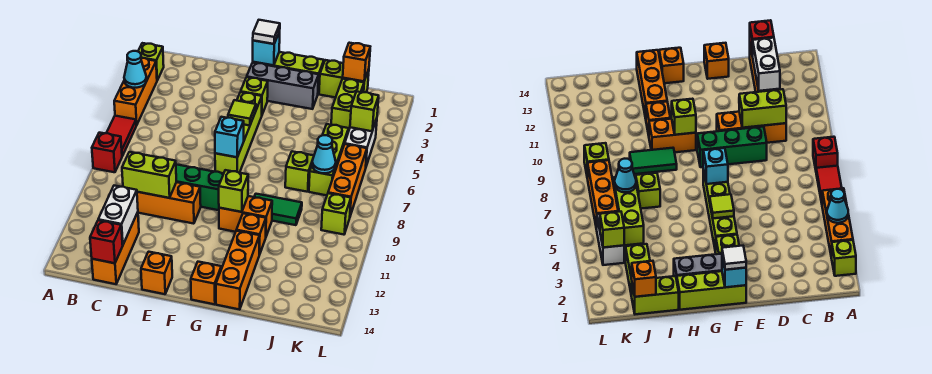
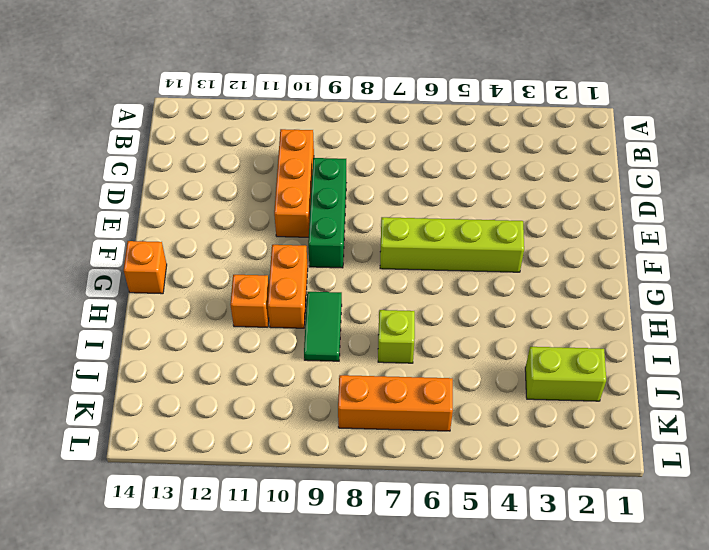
none -> lime brick A2 level 1
none -> orange brick A3:A5 level 1
none -> red tile A6:A7 level 1
none -> red brick A8 level 1

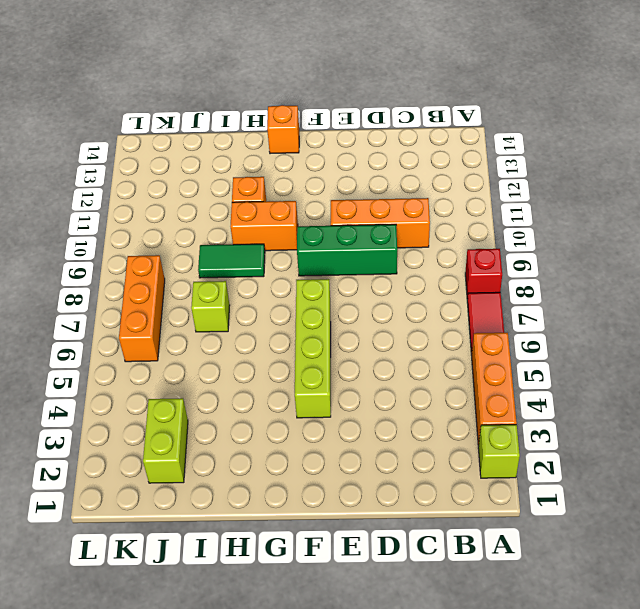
none -> orange brick C12:C14 level 1
none -> orange brick E14 level 1
none -> lime brick F1:H1 level 1
none -> grey brick F2:H2 level 1

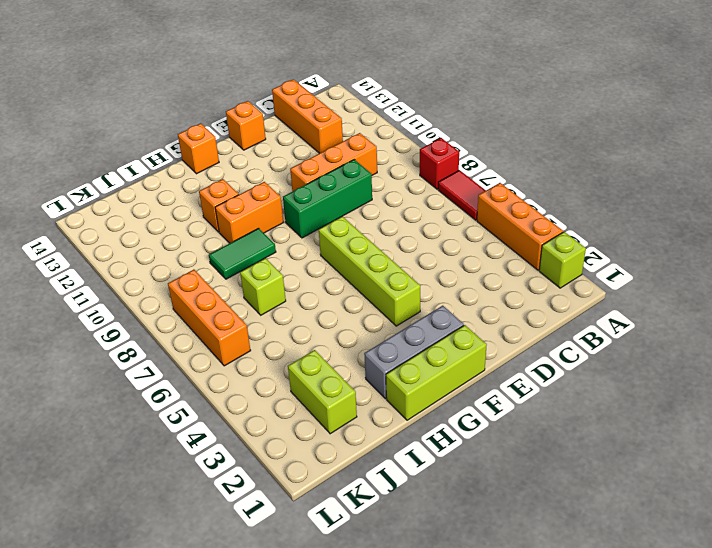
none -> lime brick F3 level 1
none -> orange brick H12:H14 level 1
none -> lime brick I1:J1 level 1
none -> lime brick J5:J7 level 1

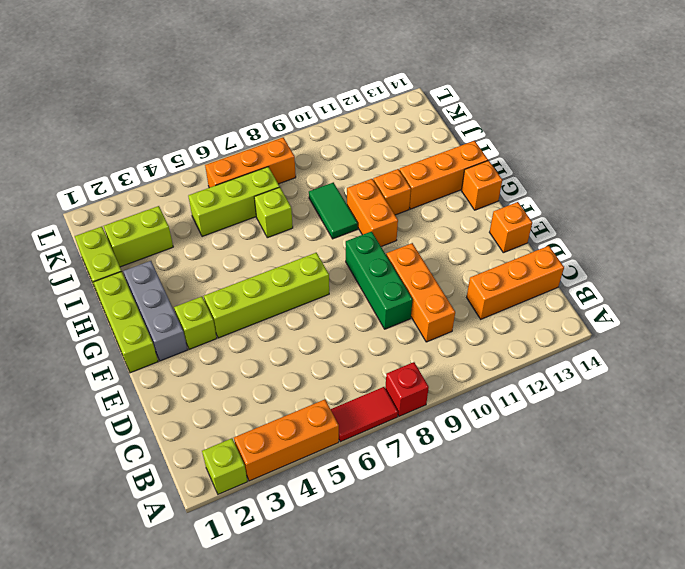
none -> white brick K4:K5 level 1
none -> lime brick K9 level 1
none -> cyan cone A4 level 2
none -> lime brick C10:D10 level 2

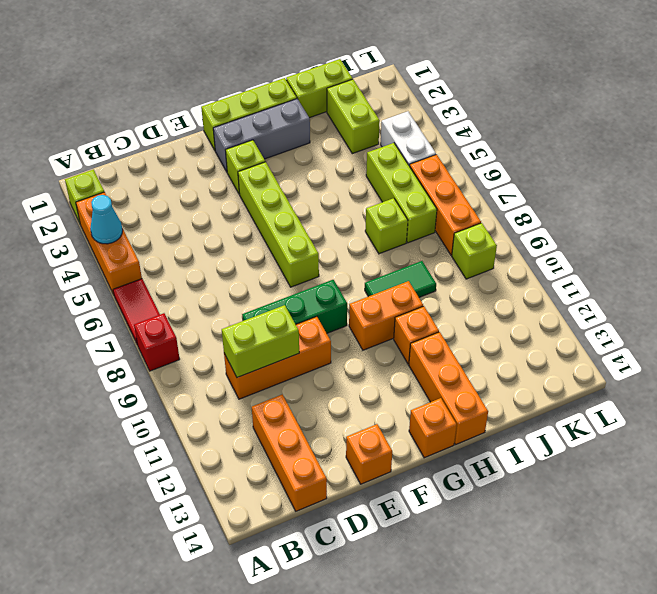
none -> white brick C12:C13 level 2
none -> red brick C14 level 2
none -> cyan brick F1 level 2
none -> lime tile F5 level 2

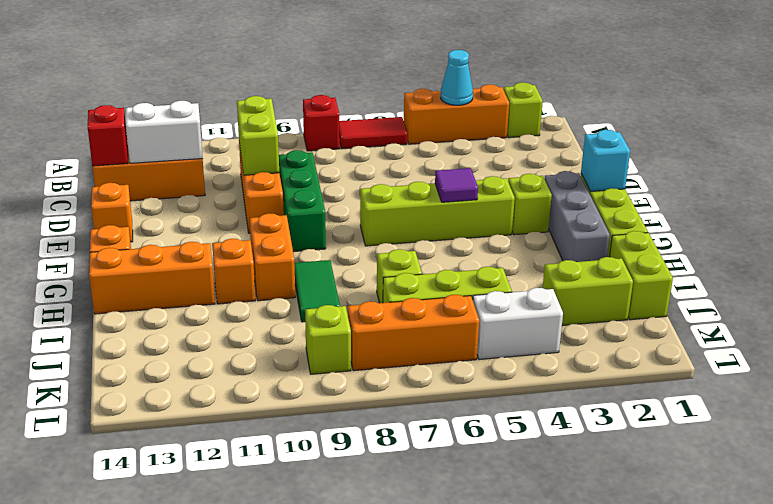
purple tile F5 level 2 -> lime tile F5 level 2
none -> cyan brick F7 level 2
none -> lime brick G10 level 2
none -> orange brick J1 level 2
none -> cyan cone J7 level 2

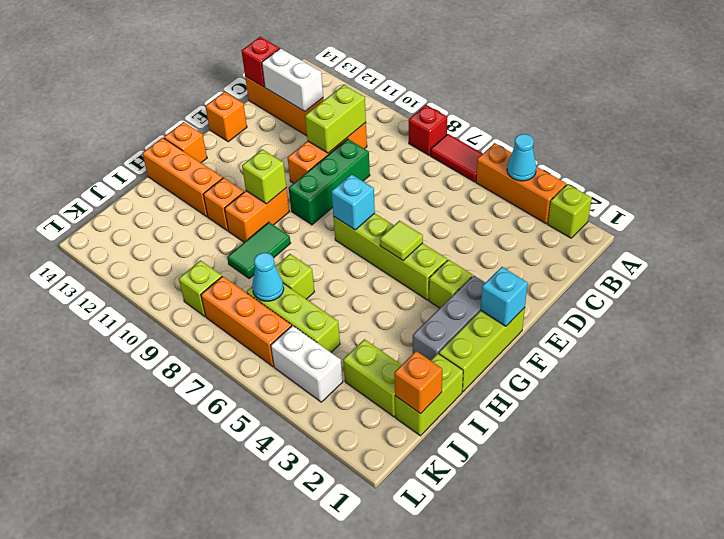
none -> lime brick K4 level 2
none -> white tile F1 level 3

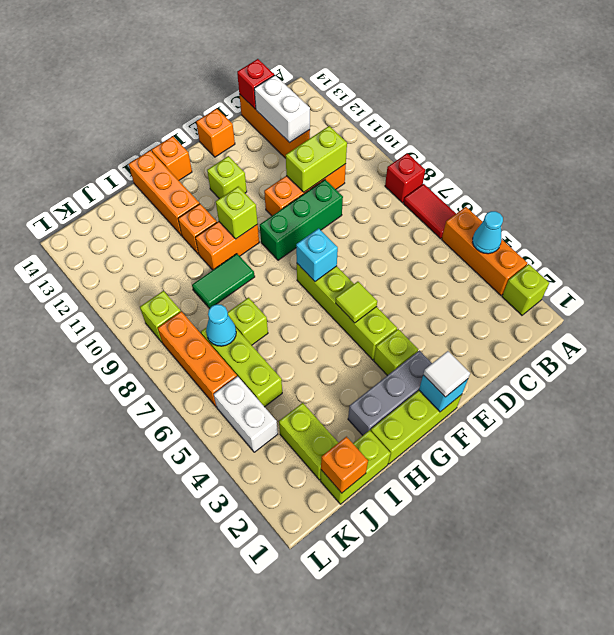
lime brick F12 level 1 -> lime brick K4 level 2

